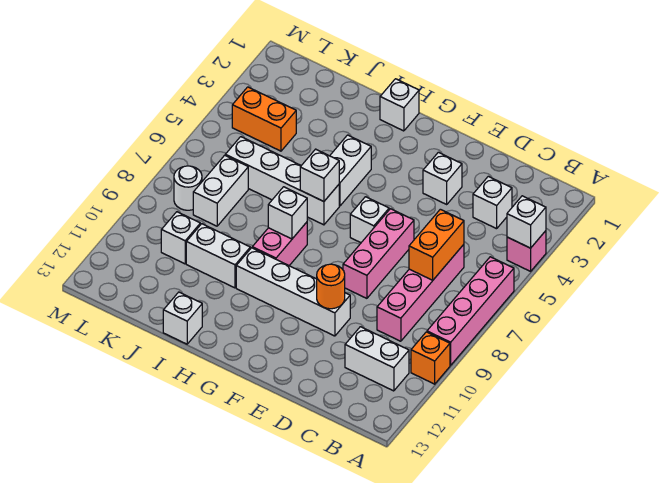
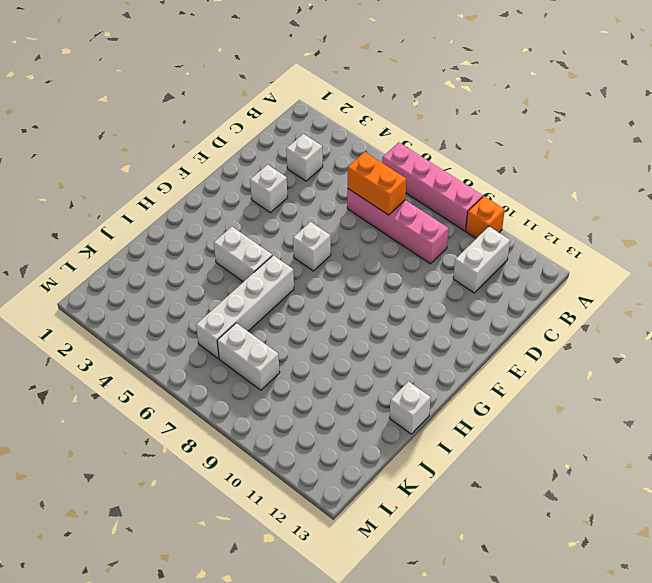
none -> pink brick A4 level 1
none -> pink brick E6:E8 level 1
none -> white brick E10:H10 level 1

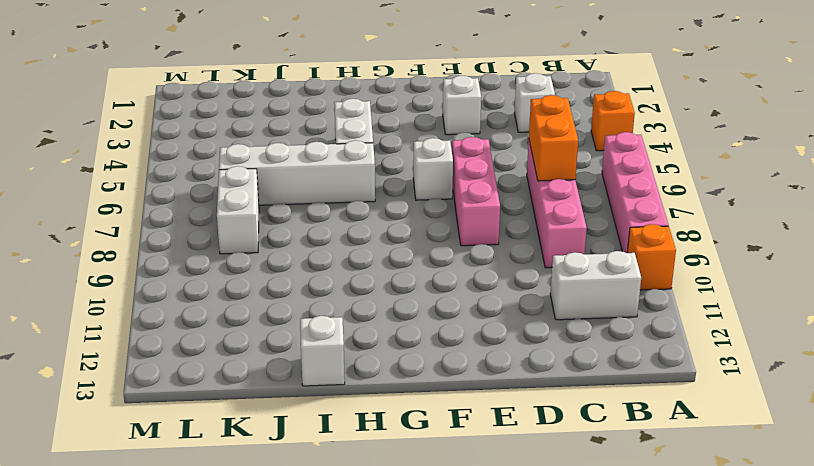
orange brick A4 level 1 -> pink brick A4 level 1
none -> white brick E10:H10 level 1
none -> white brick H1 level 1
none -> pink brick H8:H9 level 1

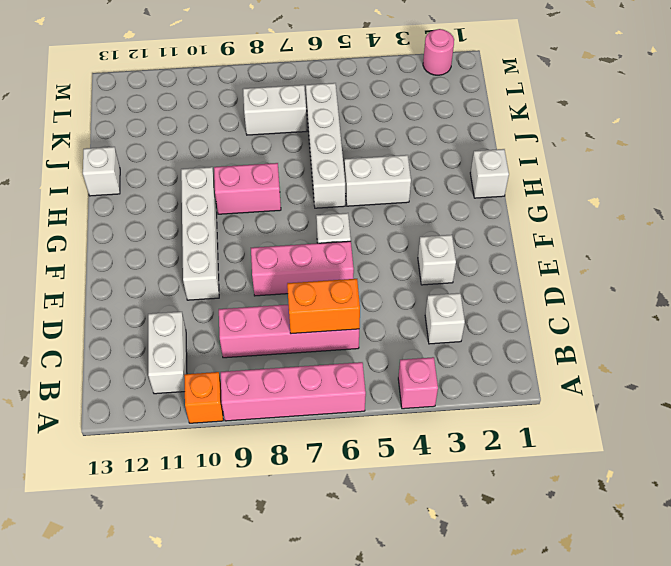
pink round brick M2 level 1 -> none
none -> white brick I10:J10 level 1
none -> orange brick K4:L4 level 1
none -> white brick K10 level 1

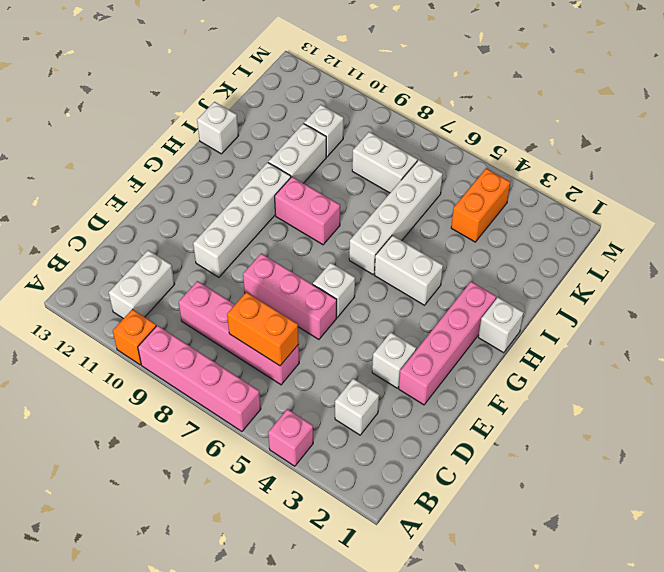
pink brick E2:H2 level 1 -> none
none -> white round brick L8 level 1
none -> white brick A4 level 2
none -> orange round brick E10 level 2

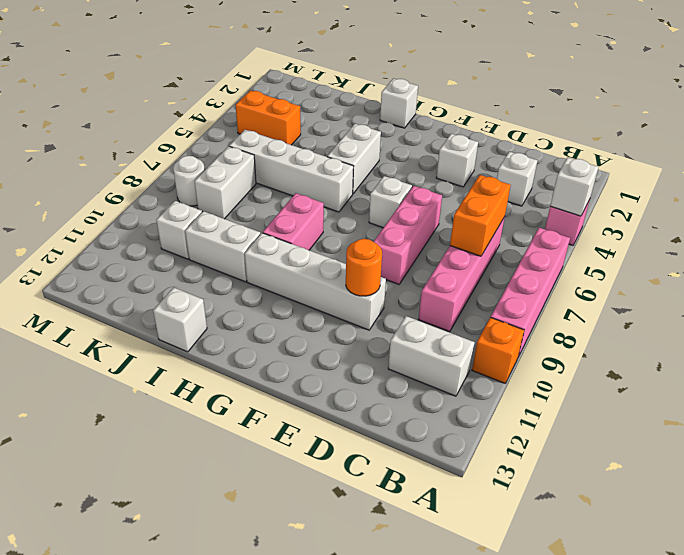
none -> white brick H6 level 2
none -> white brick H8 level 2

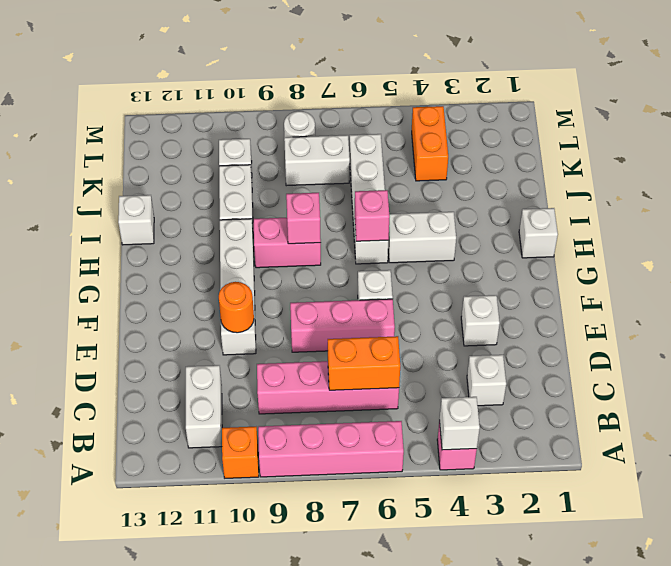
pink brick H6 level 2 -> white brick H6 level 2
pink brick H8 level 2 -> white brick H8 level 2

